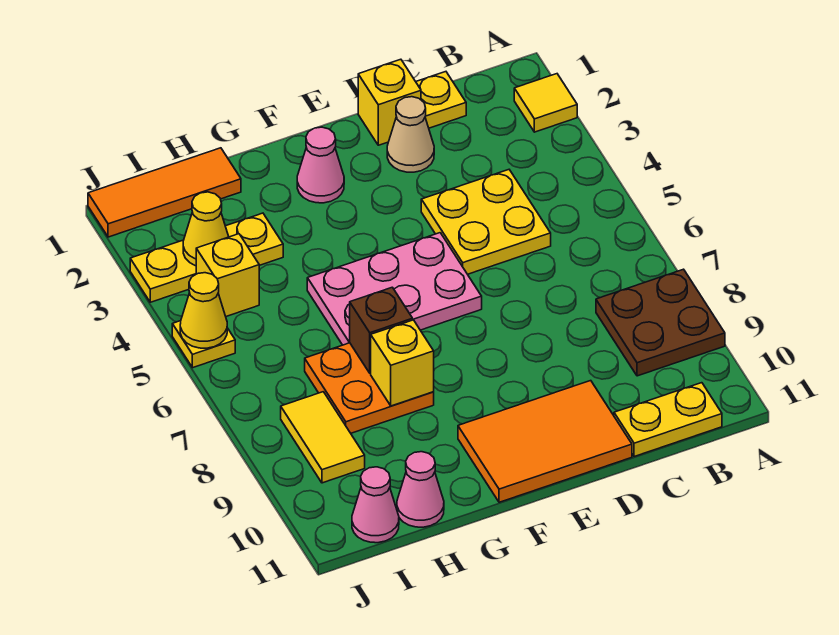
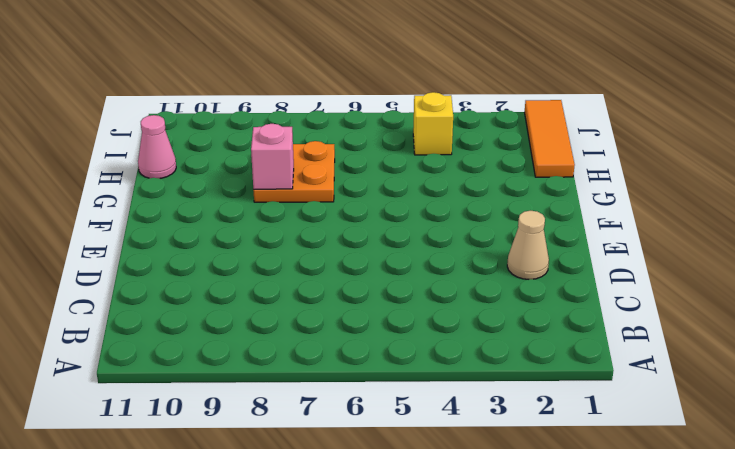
pink brick G8 level 2 -> yellow brick G8 level 2
none -> yellow tile A2 level 1
none -> brown plate A8:B9 level 1
none -> yellow plate B11:C11 level 1

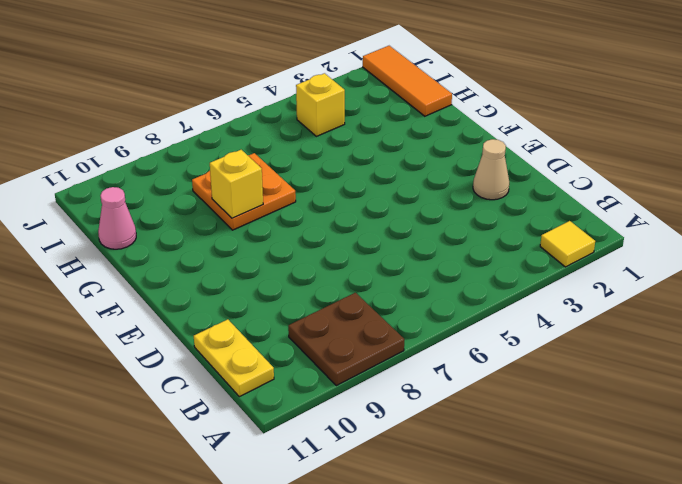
none -> yellow plate C1 level 1
none -> yellow plate C4:D5 level 1
none -> yellow brick D1 level 1

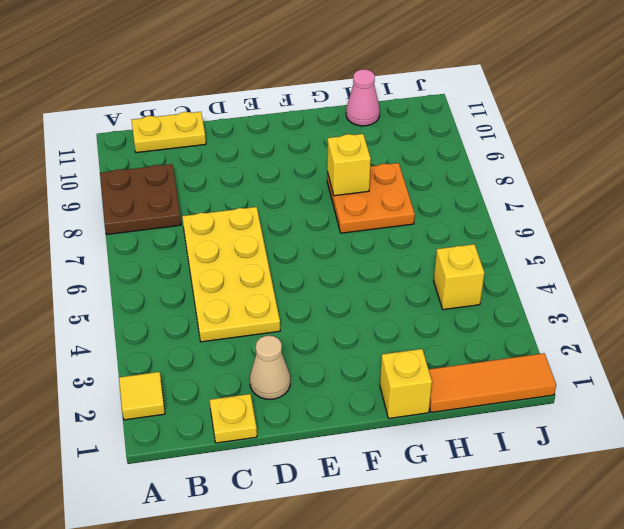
yellow plate C4:D7 level 1 -> yellow plate C4:D5 level 1
yellow brick G1 level 1 -> yellow brick D1 level 1
none -> orange tile D10:F11 level 1
none -> pink plate E5:G6 level 1
none -> pink cone F2 level 1

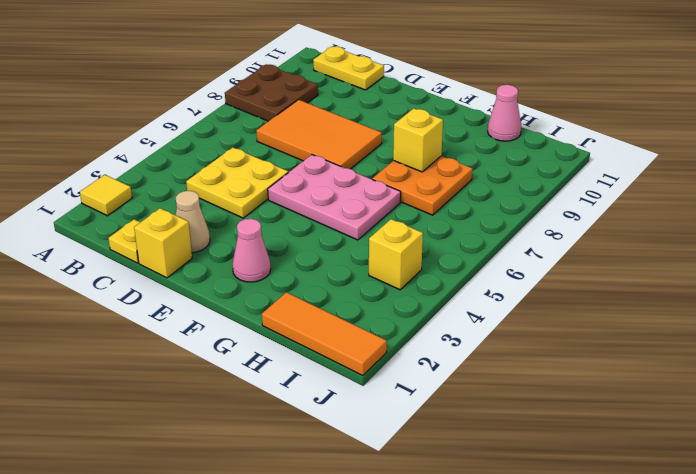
orange tile C7:E8 level 1 -> orange tile D10:F11 level 1
none -> yellow plate H3:J3 level 1
none -> yellow tile I8:I9 level 1
none -> pink cone I11 level 1

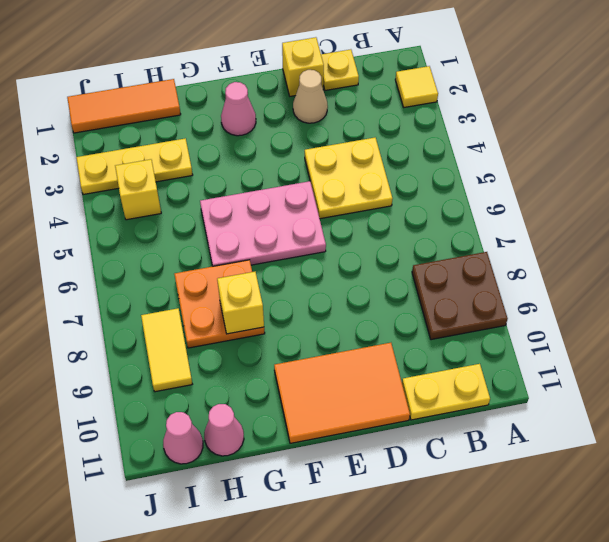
none -> yellow plate J5 level 1
none -> brown brick G7 level 2
none -> yellow cone I3 level 2

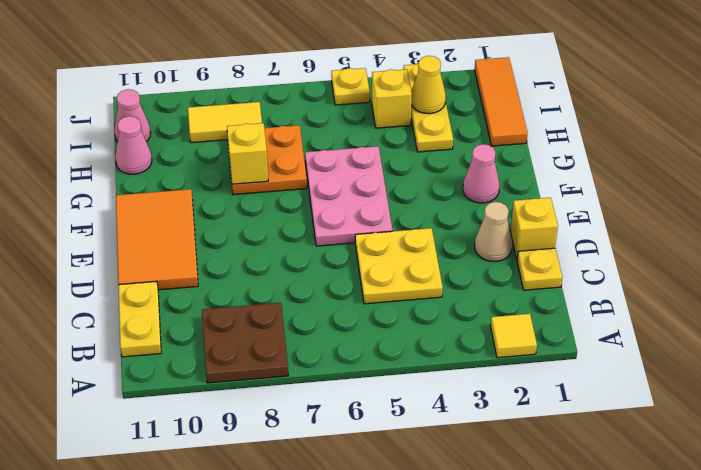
none -> brown brick G7 level 2
none -> yellow cone J5 level 2

